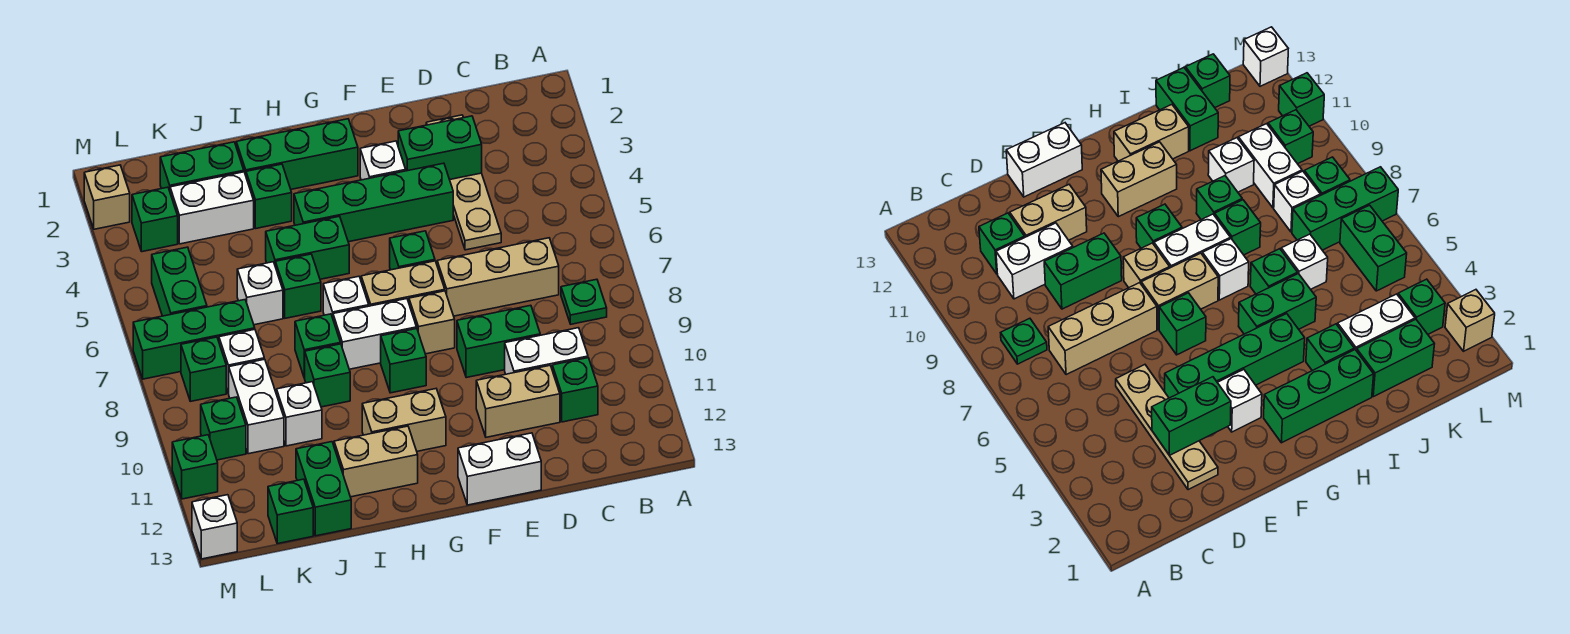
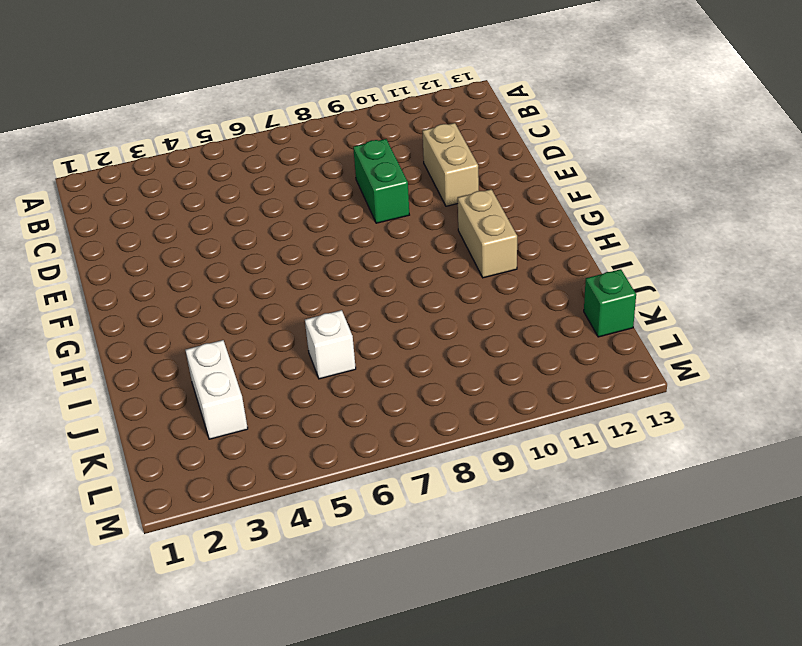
none -> green plate B8 level 1
none -> tan brick C7:E7 level 1
none -> white brick C10:D10 level 1
none -> green brick C11 level 1

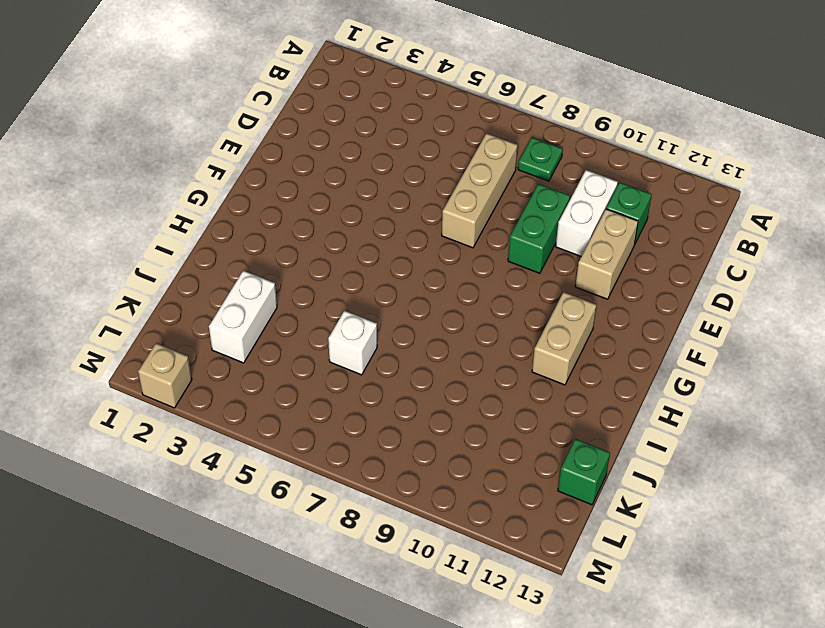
none -> tan plate D2:D5 level 1
none -> green brick E4:H4 level 1
none -> white brick E13:F13 level 1
none -> white brick F3 level 1

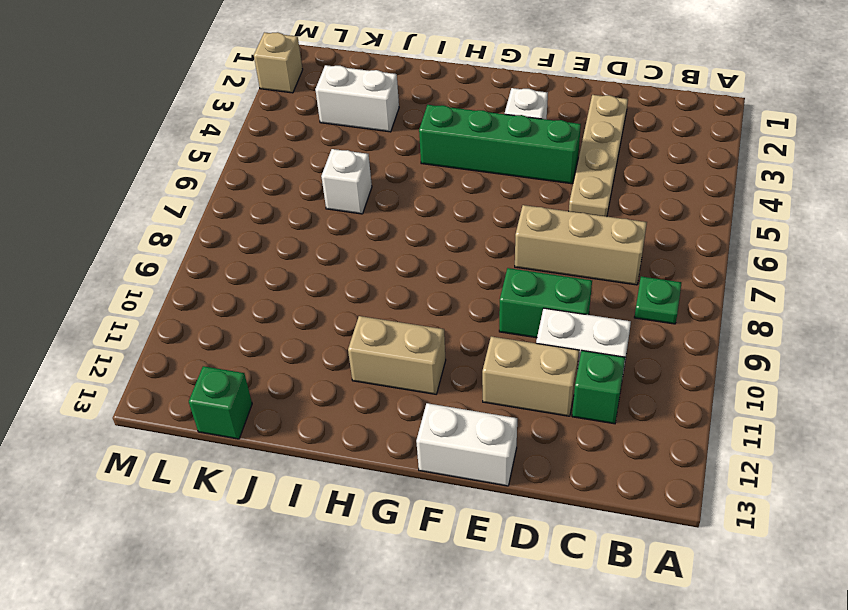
none -> green brick F6 level 1
none -> tan brick F7:G7 level 1
none -> tan brick F8 level 1
none -> green brick G2:I2 level 1

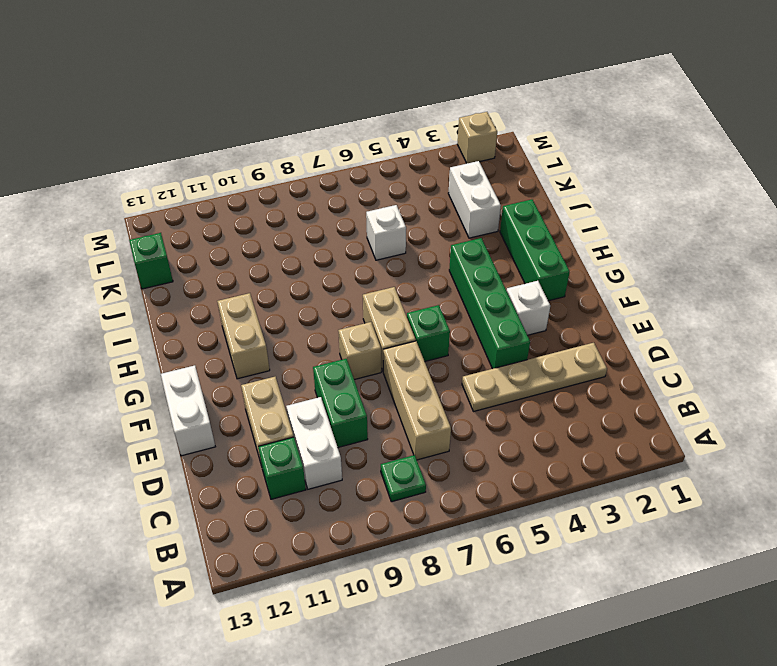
none -> white brick G8:H8 level 1
none -> green brick G9 level 1
none -> green brick H5:I5 level 1
none -> white brick H7 level 1

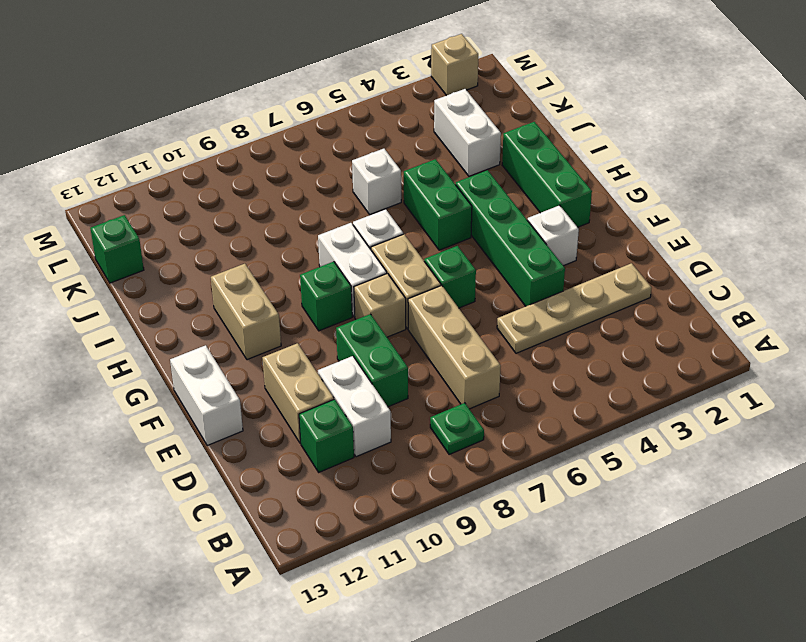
none -> tan brick H12:I12 level 1
none -> green brick I3 level 1
none -> green brick I6 level 1
none -> green brick I8 level 1

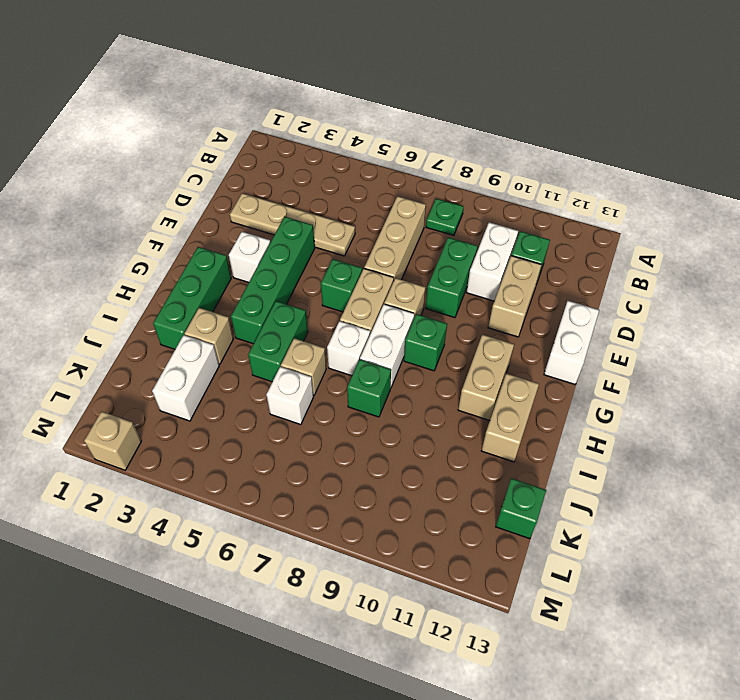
tan brick I3 level 1 -> green brick I3 level 1
tan brick I6 level 1 -> green brick I6 level 1
none -> green brick I9 level 1
none -> green brick J2:K2 level 1
none -> white brick J10 level 1
none -> green brick J12:J13 level 1

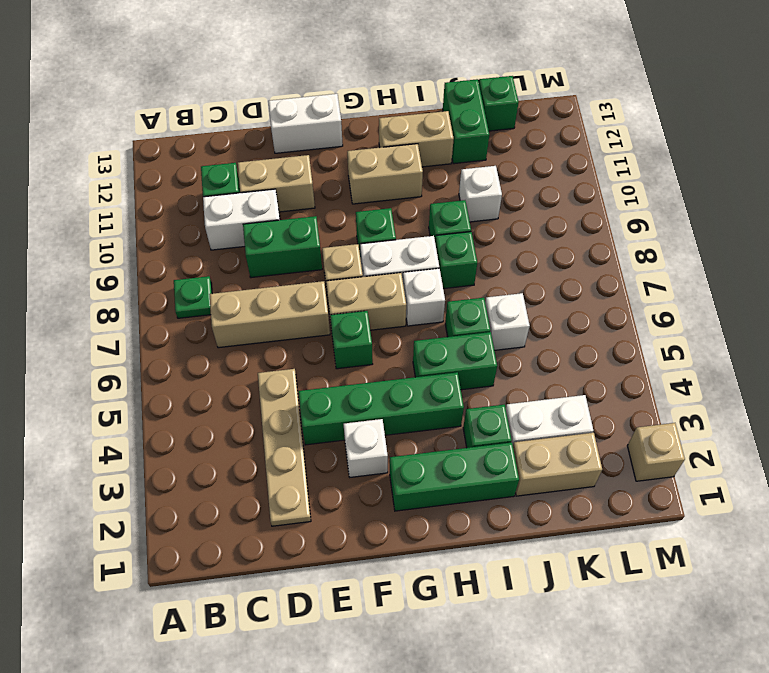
tan brick J2:K2 level 1 -> green brick J2:K2 level 1
none -> green brick K7:M7 level 1
none -> white brick K8 level 1
none -> white brick K9:K10 level 1
none -> green brick L3 level 1

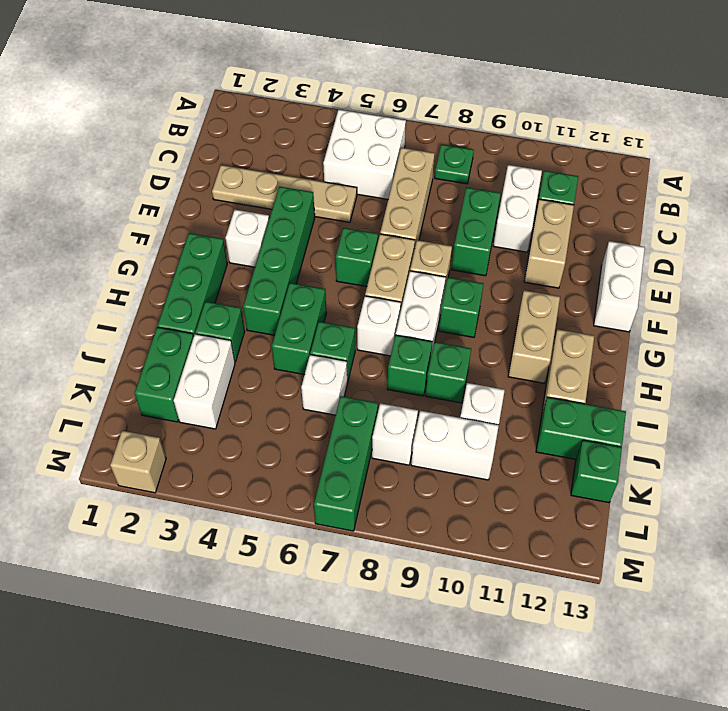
white brick B5:C6 level 1 -> none
none -> green brick L3 level 1
none -> green brick L5:L6 level 1
none -> green brick L8 level 1
none -> green brick L10 level 1

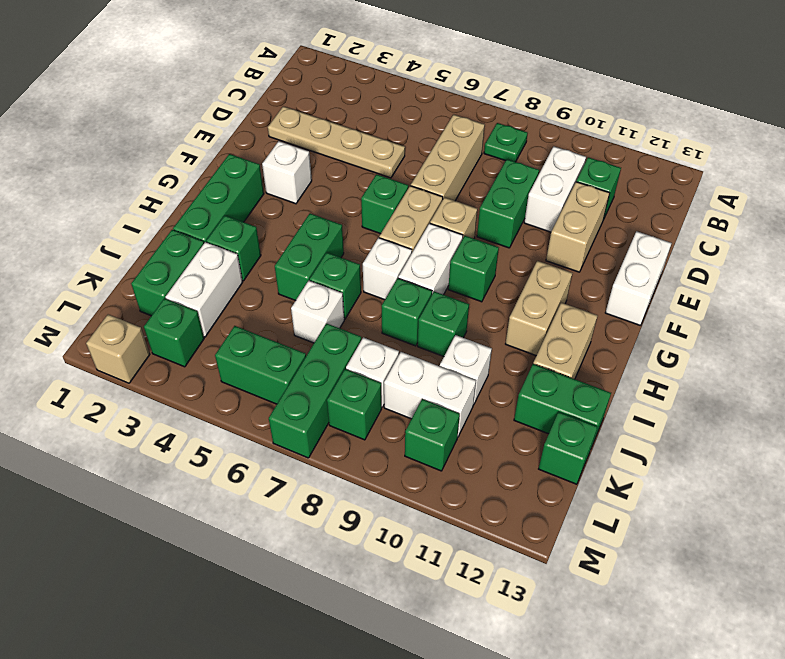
none -> green brick E4:H4 level 1
none -> green brick M11 level 1
none -> white brick M13 level 1
none -> green brick D3:E3 level 2

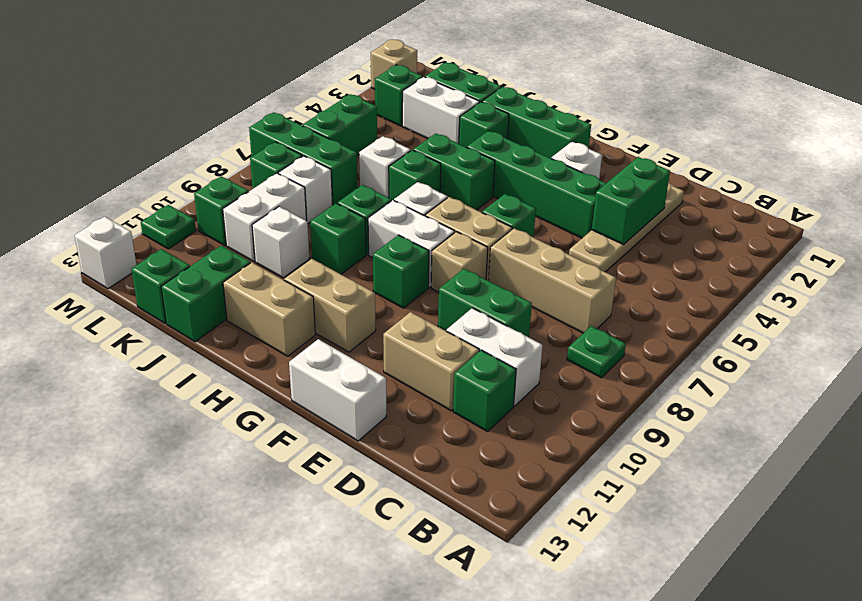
green brick D3:D4 level 2 -> green brick D3:E3 level 2
green plate M11 level 1 -> green brick M11 level 1

